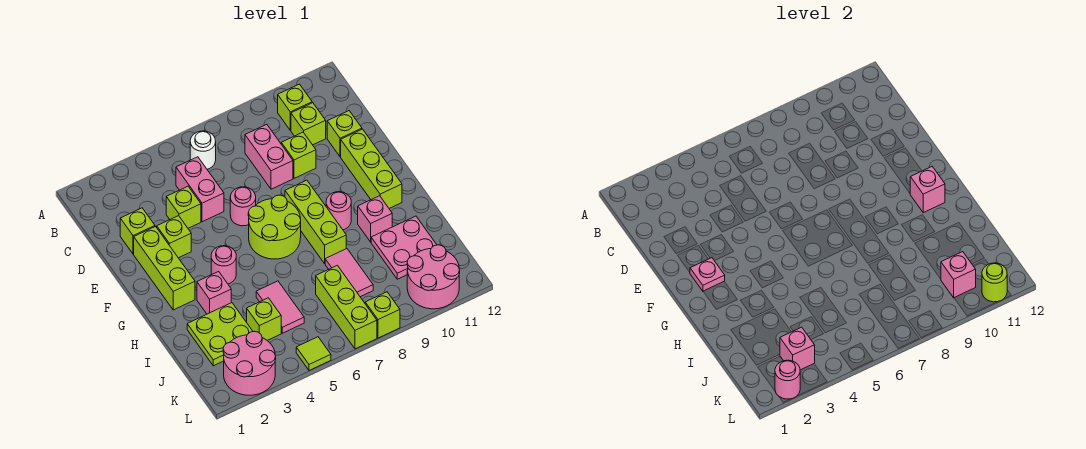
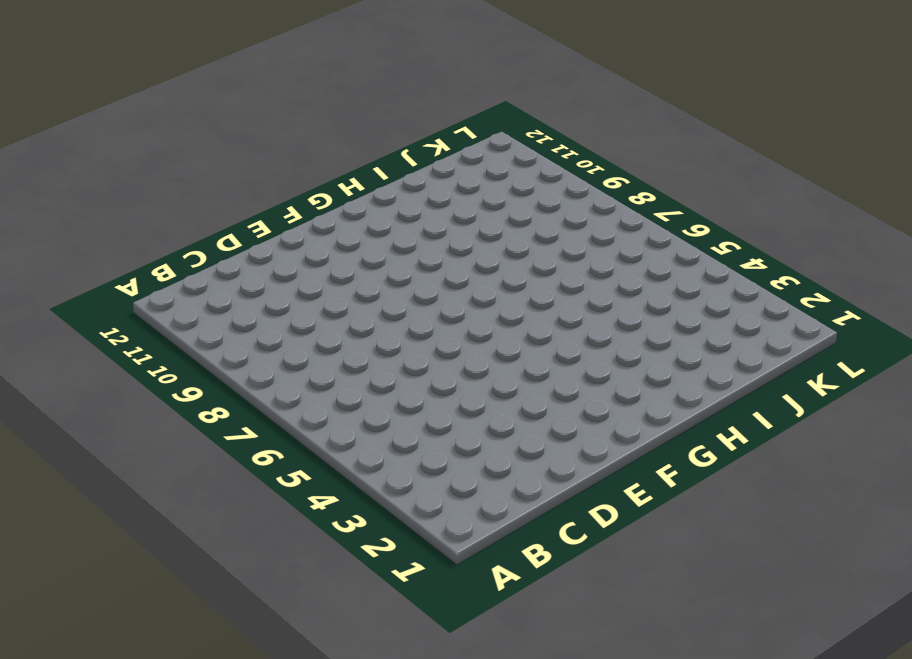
none -> white round brick B6 level 1
none -> lime brick B10 level 1
none -> pink brick C5:D5 level 1
none -> pink brick C8:D8 level 1

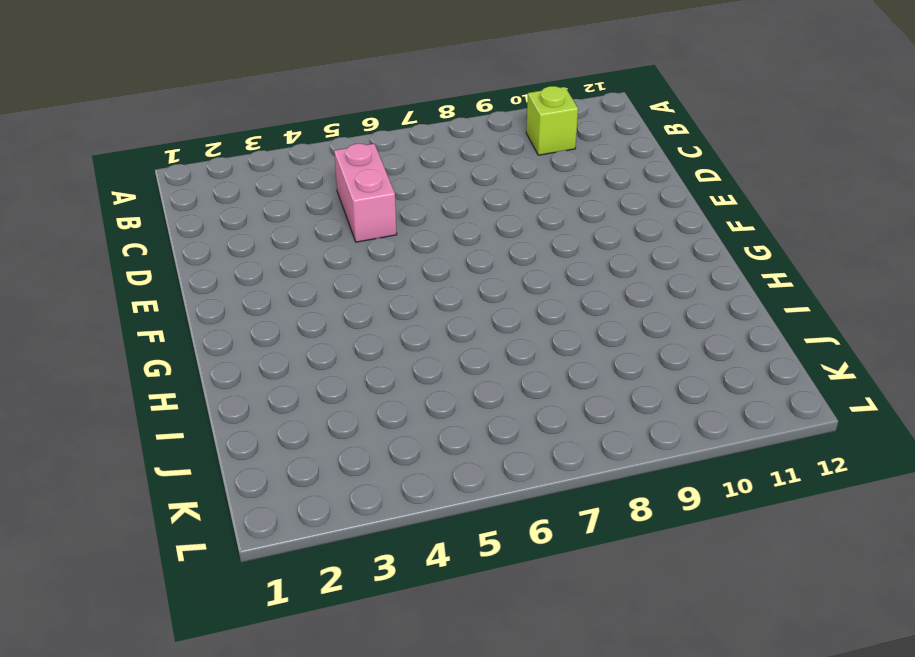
none -> white round brick B6 level 1
none -> pink brick C8:D8 level 1
none -> lime brick C10 level 1
none -> lime brick D2 level 1

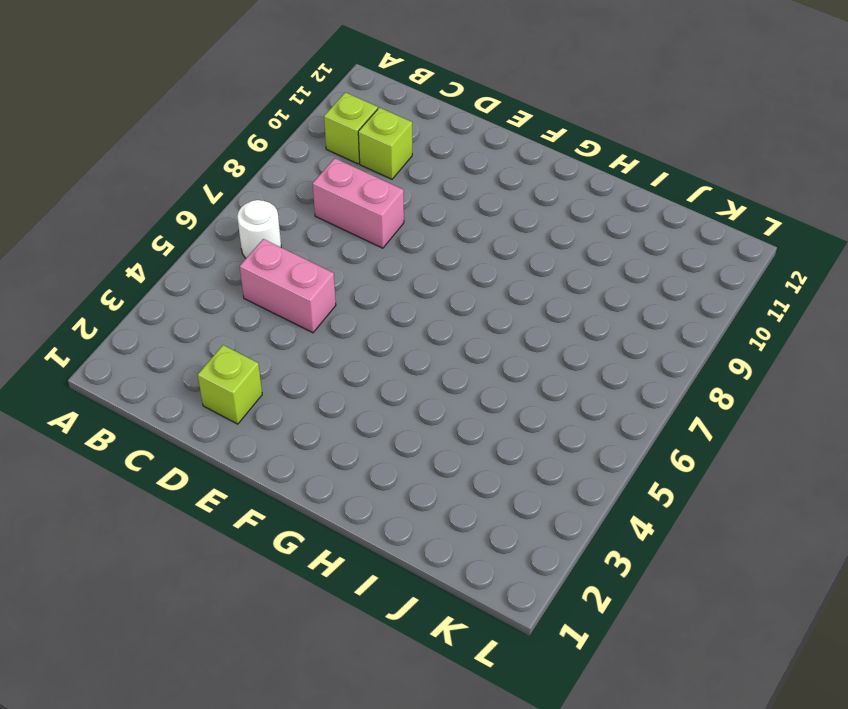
none -> lime brick D4 level 1
none -> lime brick D9 level 1
none -> lime brick D11 level 1
none -> lime brick E2:G2 level 1

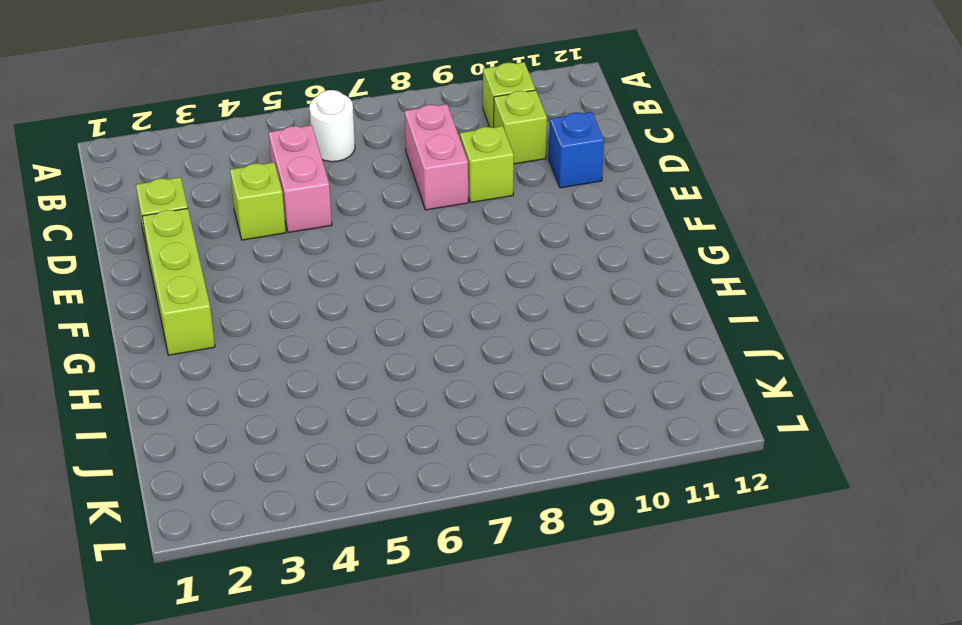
blue brick D11 level 1 -> lime brick D11 level 1
none -> lime brick E3 level 1
none -> pink round brick E6 level 1
none -> lime brick E11:G11 level 1
none -> lime round brick F6:G7 level 1

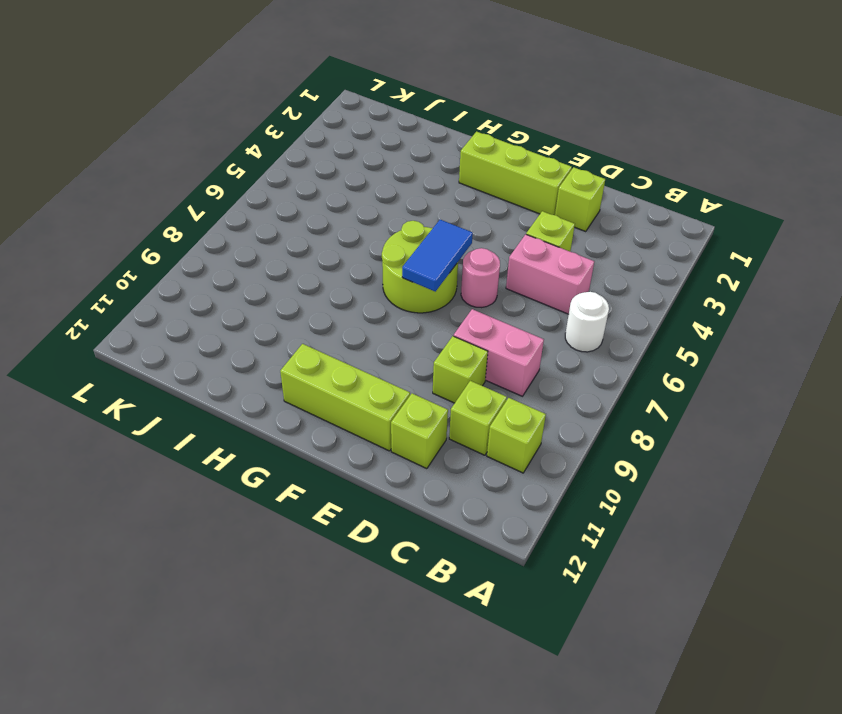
blue tile F6:F7 level 2 -> none
none -> lime brick E3 level 1
none -> lime brick F8:H8 level 1
none -> pink round brick G4 level 1
none -> pink round brick G9 level 1

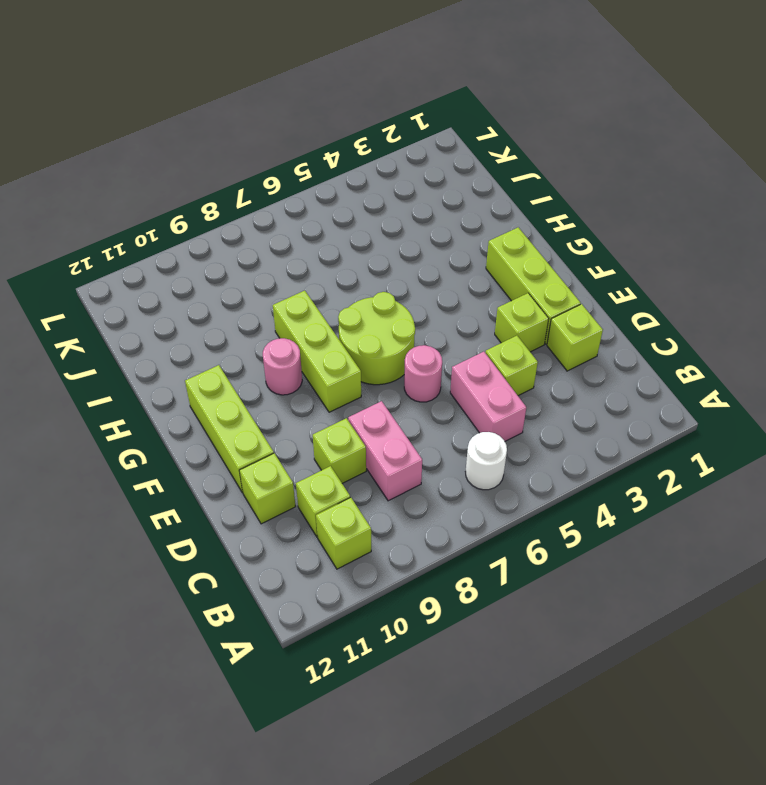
none -> pink round brick G4 level 1
none -> pink brick H3 level 1
none -> pink brick H10 level 1
none -> lime plate I2:J3 level 1

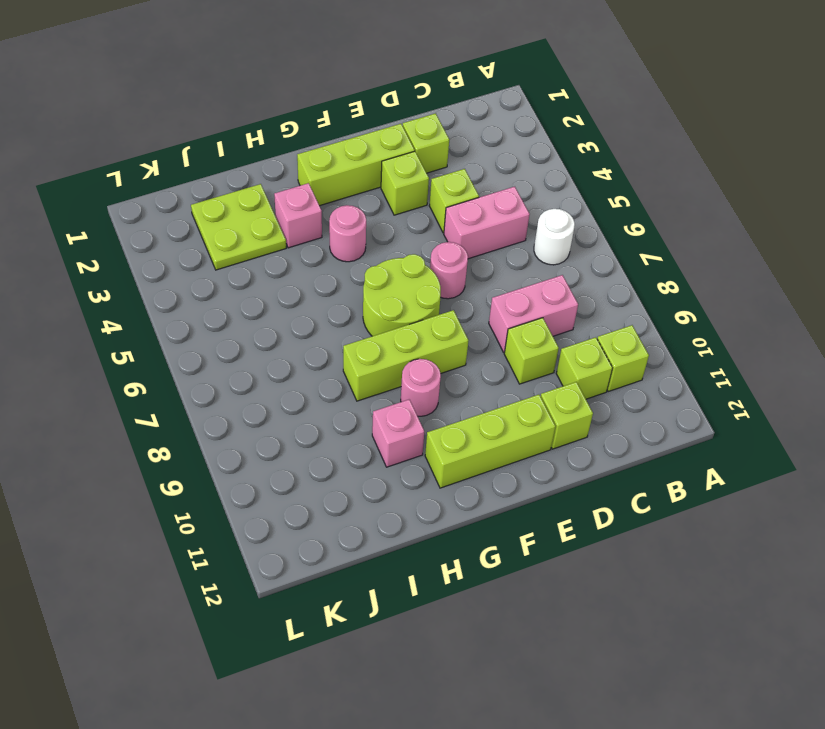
none -> pink tile I5:J5 level 1
none -> pink tile I8:J8 level 1
none -> pink plate I10:J11 level 1
none -> lime brick J4 level 1

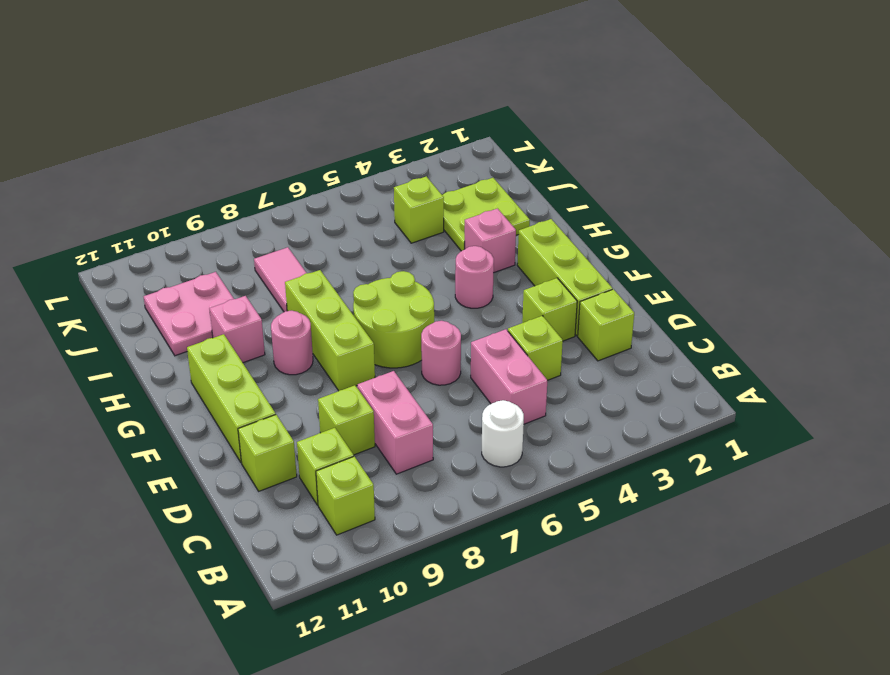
none -> pink tile I5:J5 level 1
none -> lime brick J7:L7 level 1
none -> pink round brick K2:L3 level 1
none -> pink round brick K10:L11 level 1

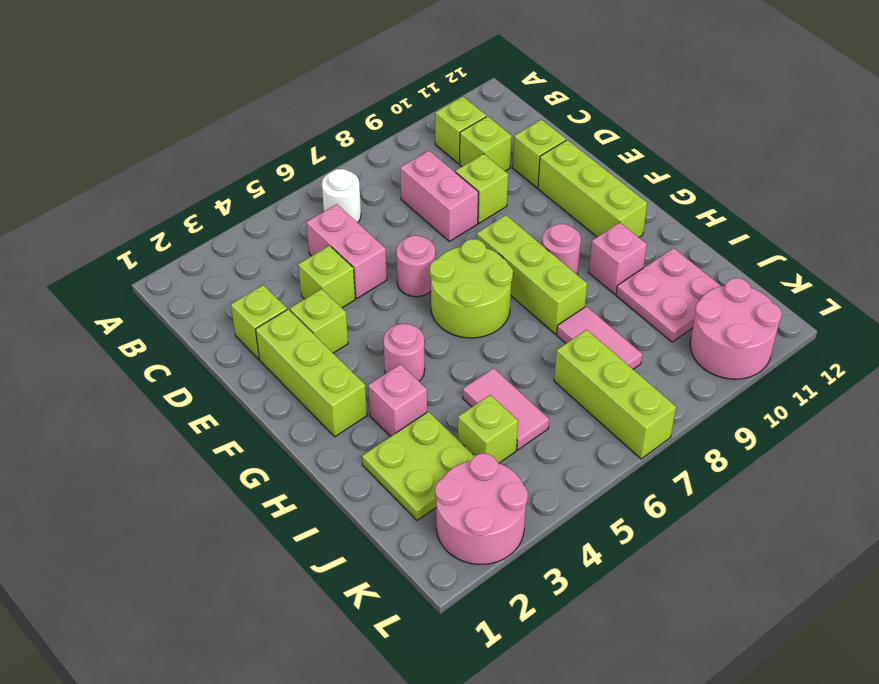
none -> lime tile L5 level 1
none -> lime brick L8 level 1
none -> pink plate F2 level 2
none -> pink brick G11 level 2

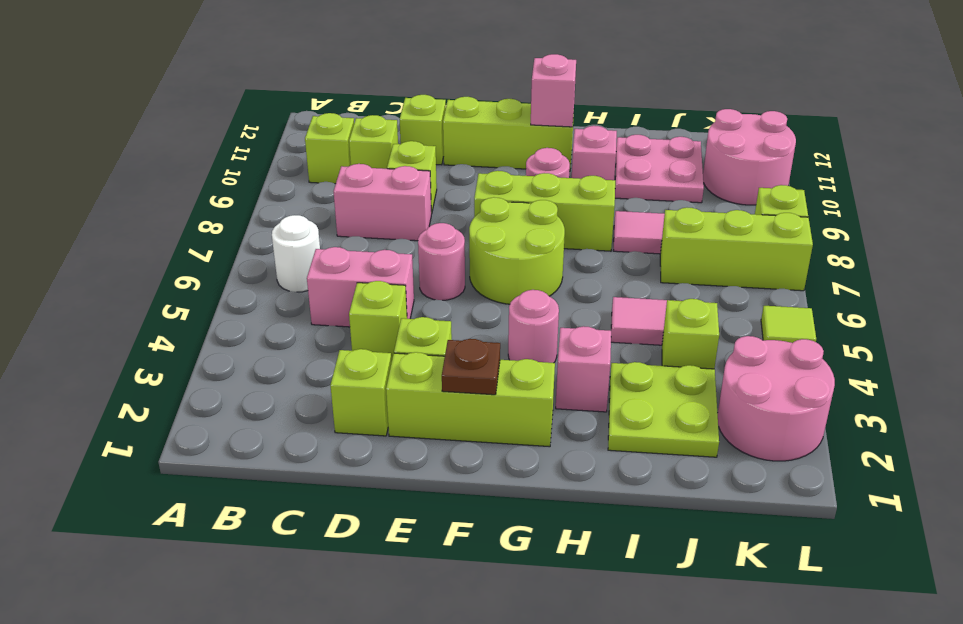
brown plate F2 level 2 -> pink plate F2 level 2
none -> pink brick K3 level 2
none -> pink brick K10 level 2
none -> pink round brick L2 level 2
none -> lime round brick L11 level 2

